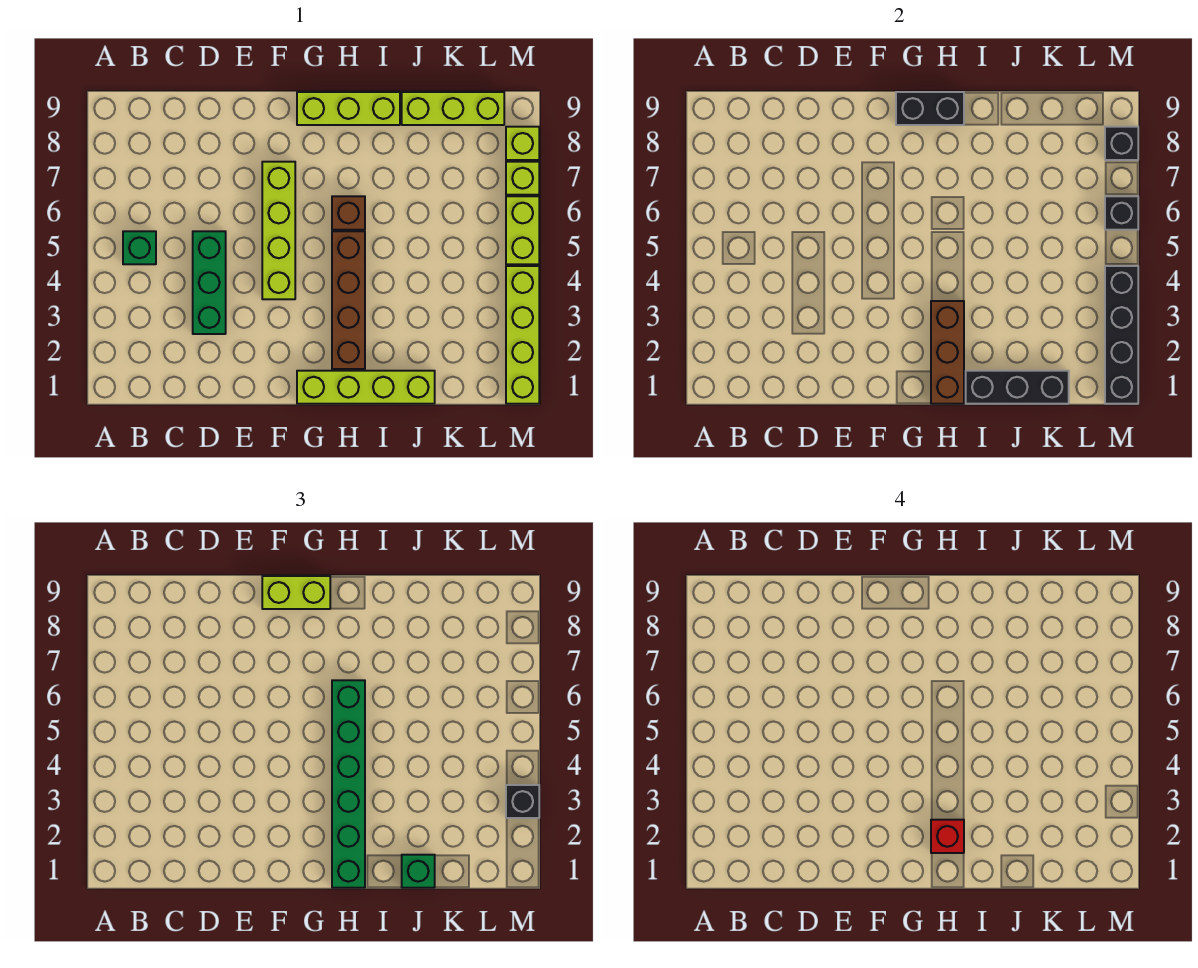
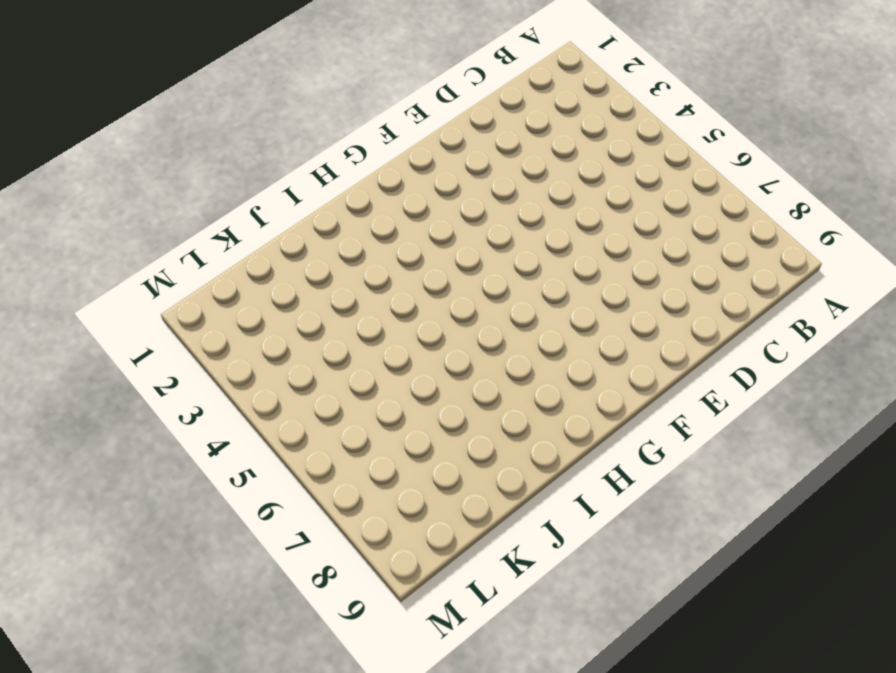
none -> green brick B5 level 1
none -> green brick D3:D5 level 1
none -> lime brick F4:F7 level 1

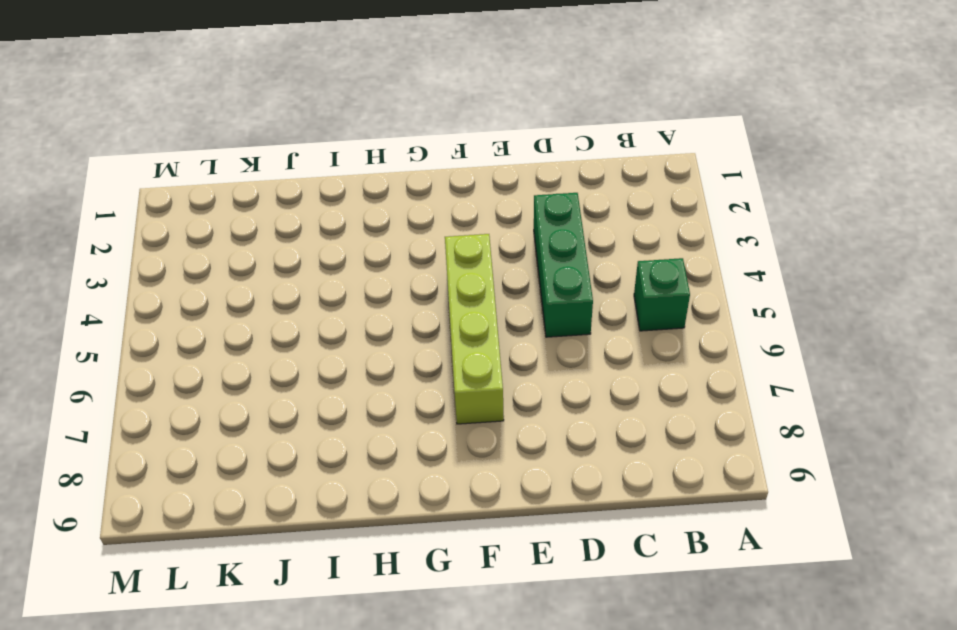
none -> lime brick G1:J1 level 1
none -> lime brick G9:I9 level 1
none -> brown brick H2:H5 level 1

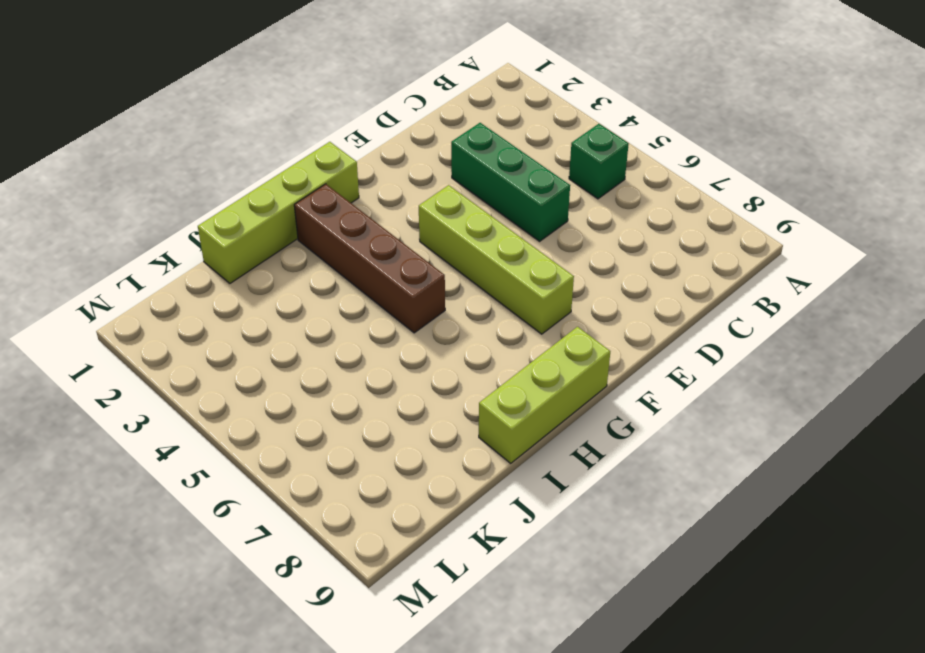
none -> brown brick H6 level 1
none -> lime brick J9:L9 level 1
none -> lime brick M1:M4 level 1

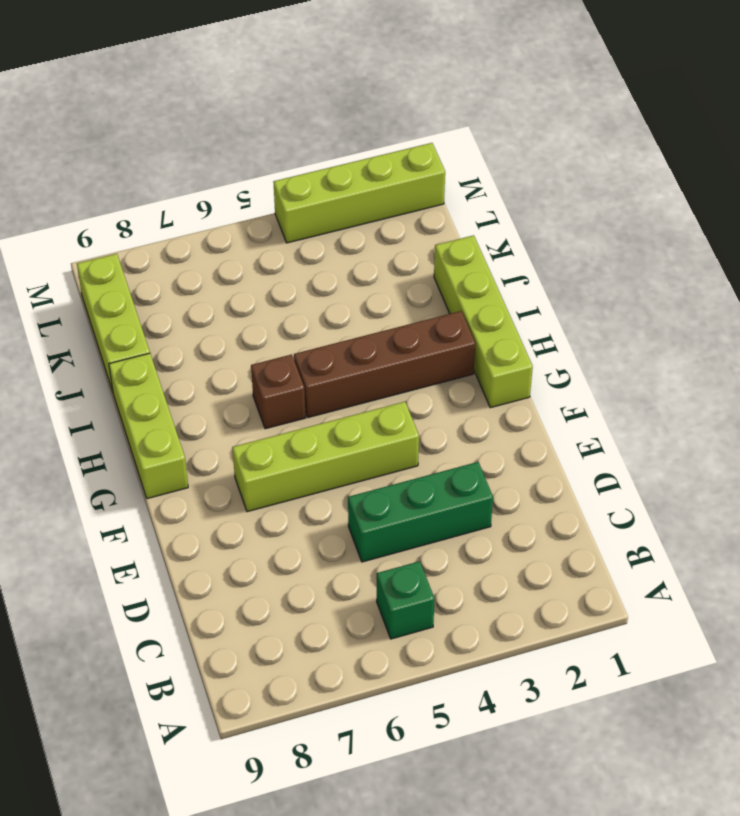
none -> lime brick M5:M6 level 1
none -> lime brick M7 level 1
none -> lime brick M8 level 1

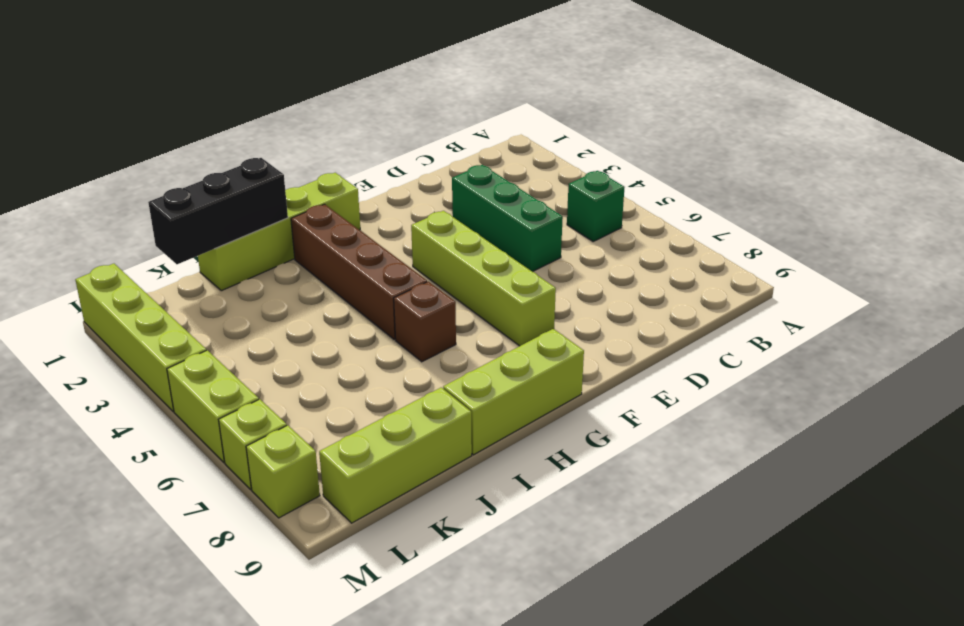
none -> black brick G9:H9 level 2
none -> brown brick H1:H3 level 2
none -> black brick M1:M4 level 2

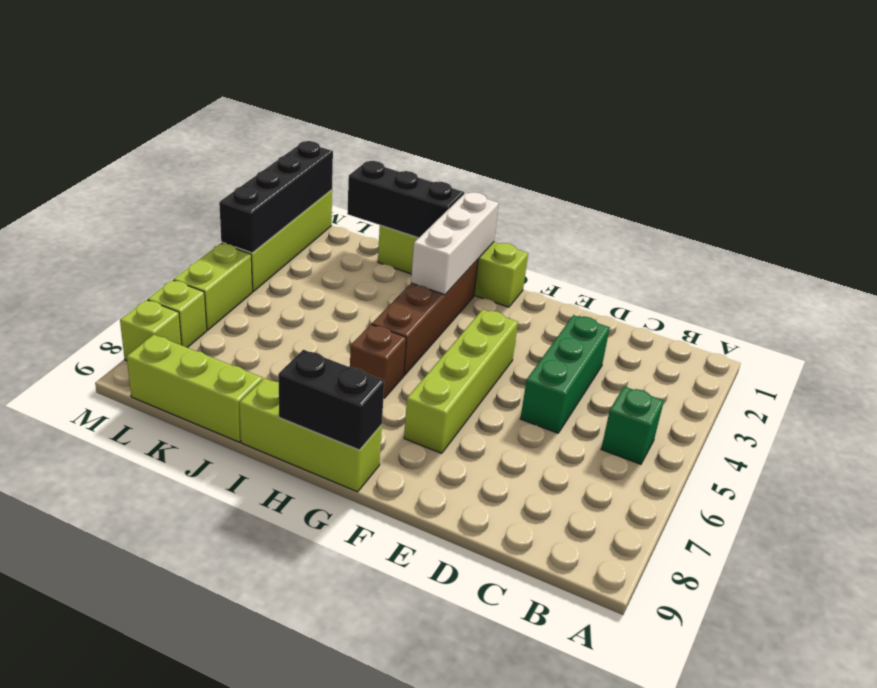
white brick H1:H3 level 2 -> brown brick H1:H3 level 2
none -> black brick M6 level 2
none -> black brick M8 level 2
none -> lime brick F9:G9 level 3

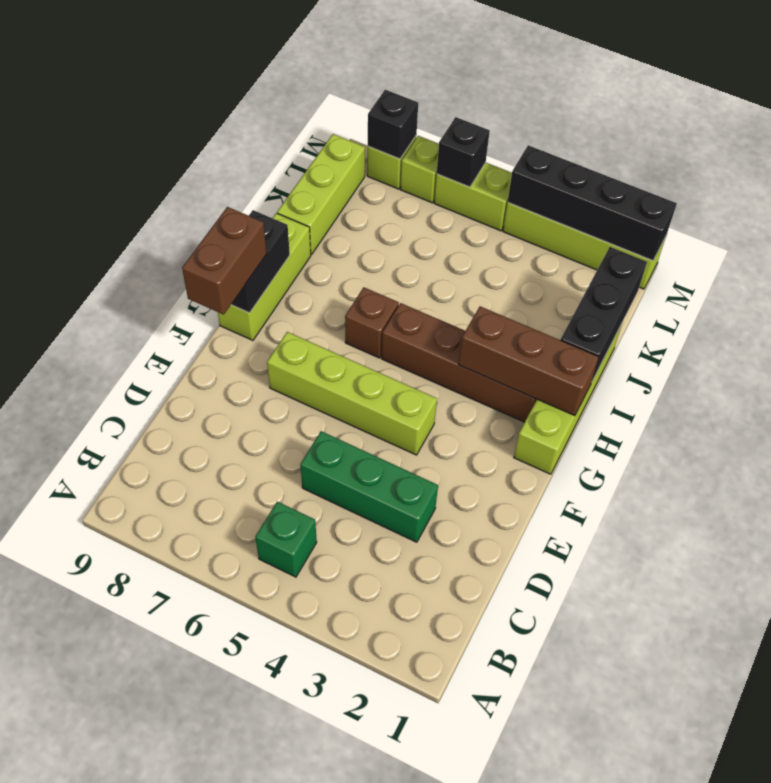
brown brick F9:G9 level 3 -> lime brick F9:G9 level 3
none -> green brick H1:H6 level 3
none -> green brick J1 level 3
none -> black brick M3 level 3

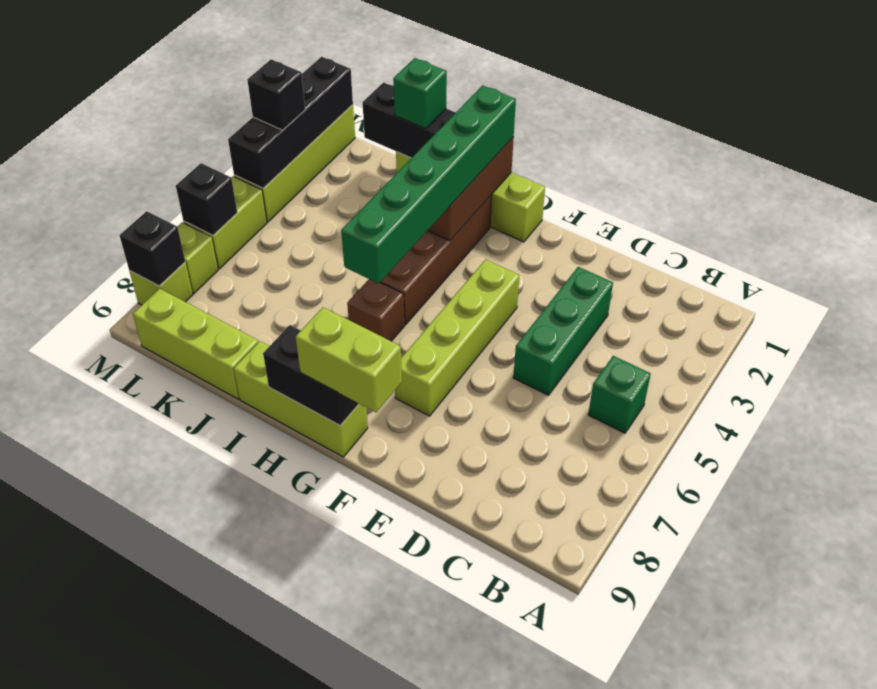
none -> red brick H2 level 4

